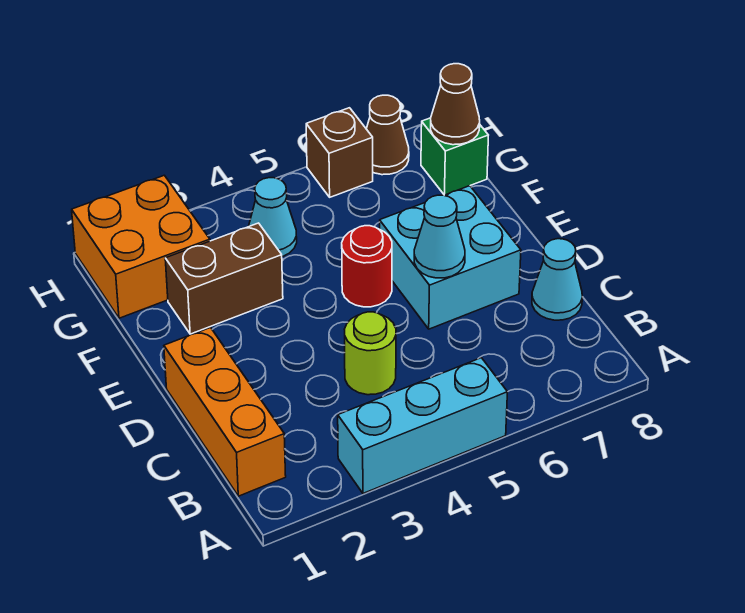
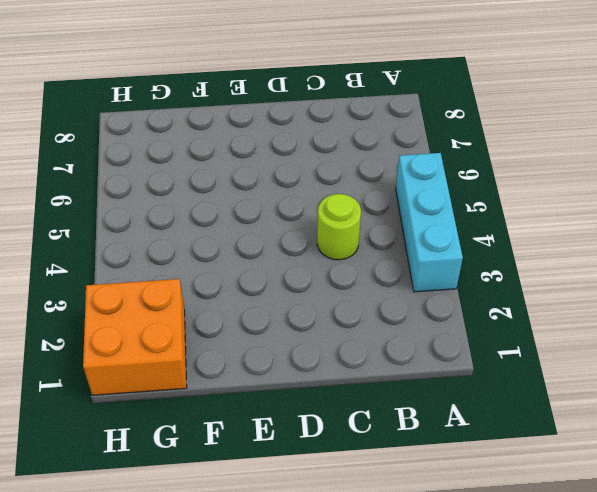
none -> orange brick B1:D1 level 1
none -> cyan cone C8 level 1
none -> cyan brick D6:E7 level 1

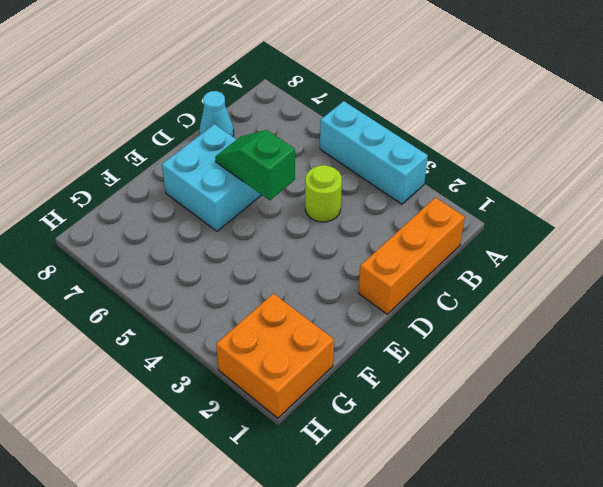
green slope D5:D6 level 2 top 5 -> cyan cone D6 level 2
none -> red round brick E5 level 1
none -> brown brick F2:F3 level 1
none -> cyan cone G4 level 1

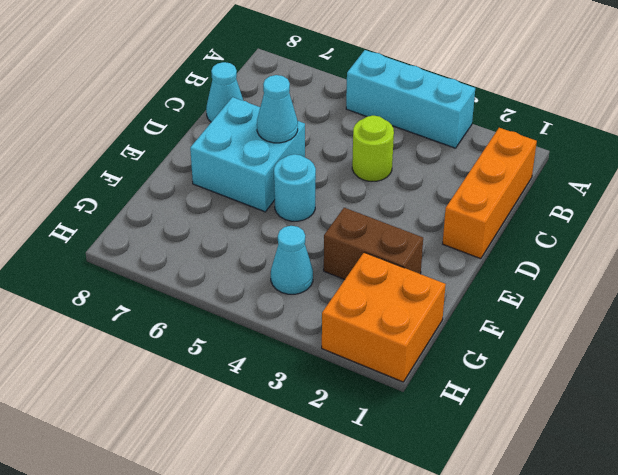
cyan round brick E5 level 1 -> red round brick E5 level 1
none -> green brick G8 level 1
none -> brown brick H6 level 1
none -> brown cone H7 level 1

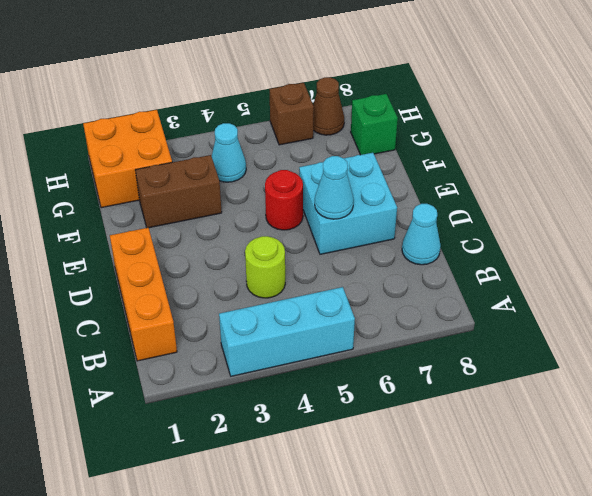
none -> brown cone G8 level 2

